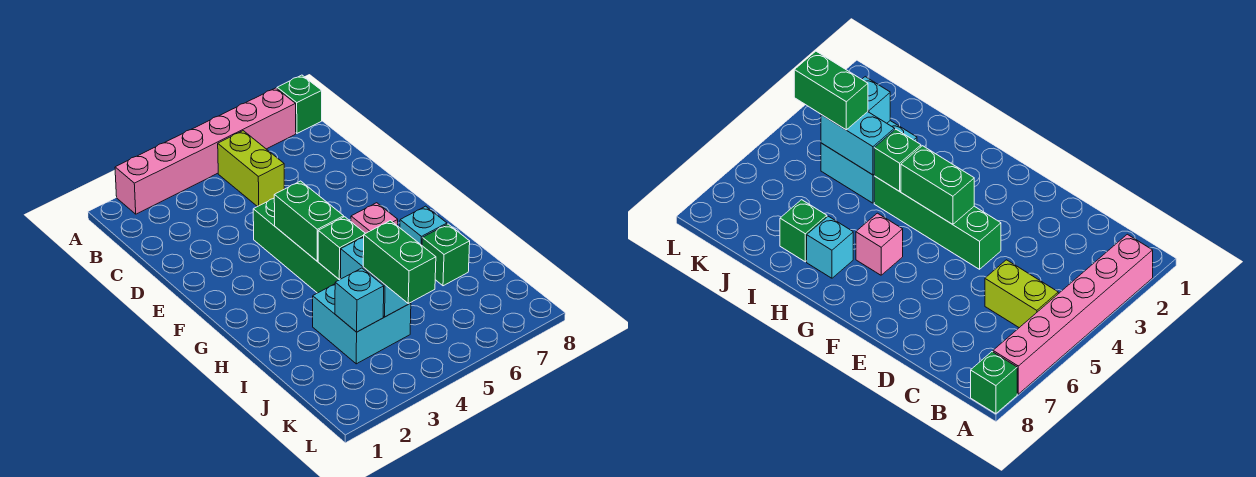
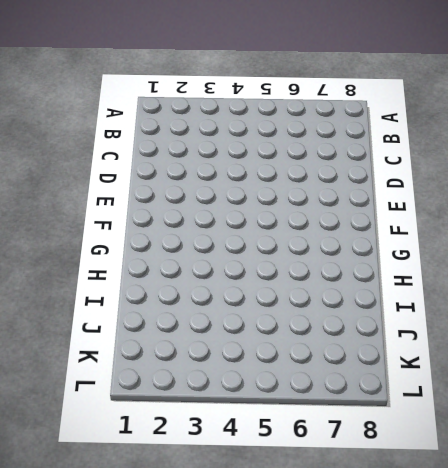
none -> pink brick A2:A7 level 1
none -> green brick A8 level 1
none -> lime brick B5:C5 level 1

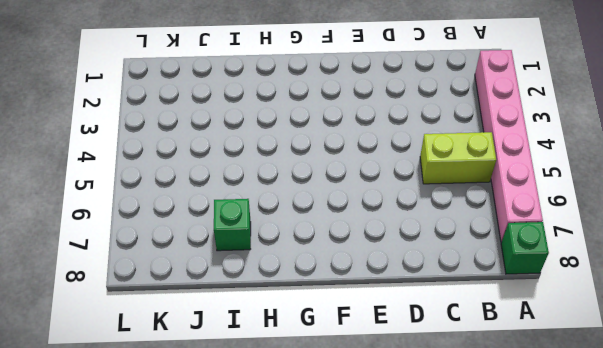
none -> green brick E4:H4 level 1
none -> pink brick G6 level 1
none -> cyan brick H7 level 1

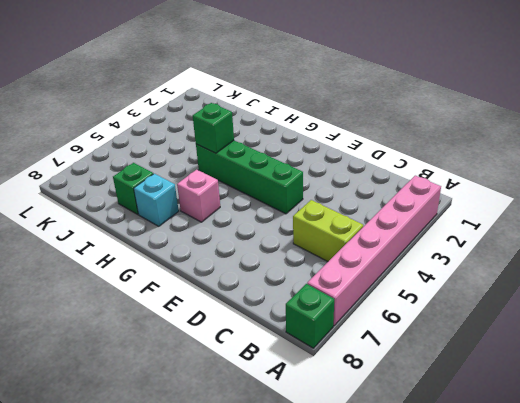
none -> cyan brick I3:J4 level 1
none -> green brick F4:G4 level 2
none -> cyan brick I4:J4 level 2

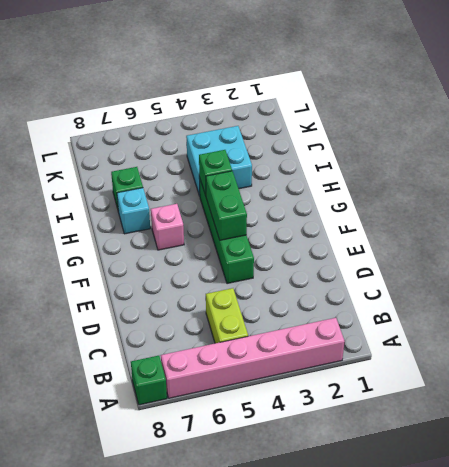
none -> cyan brick I4:J4 level 2
none -> cyan brick J3 level 2
none -> green brick J4:K4 level 3

